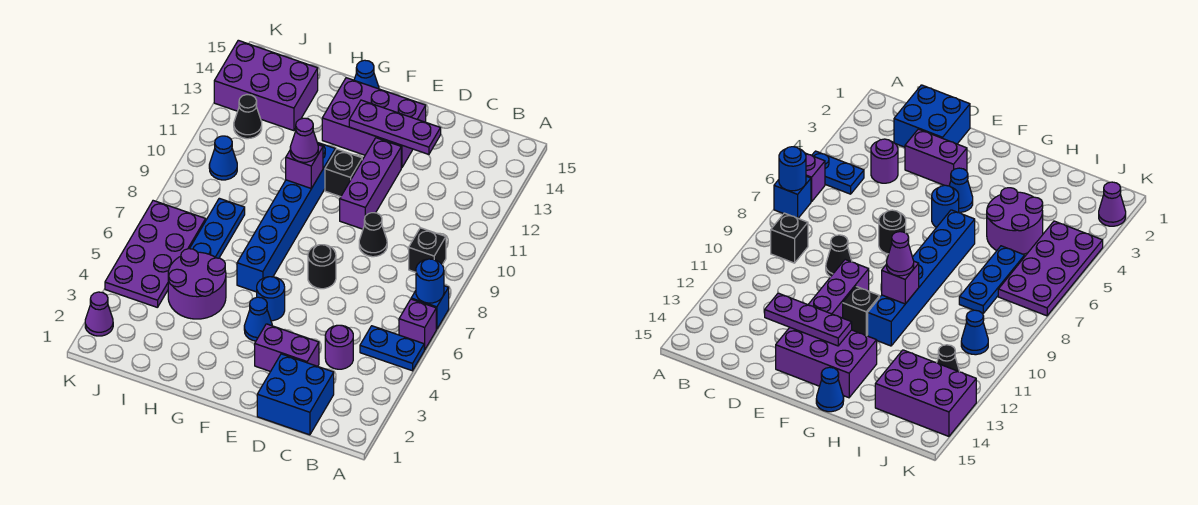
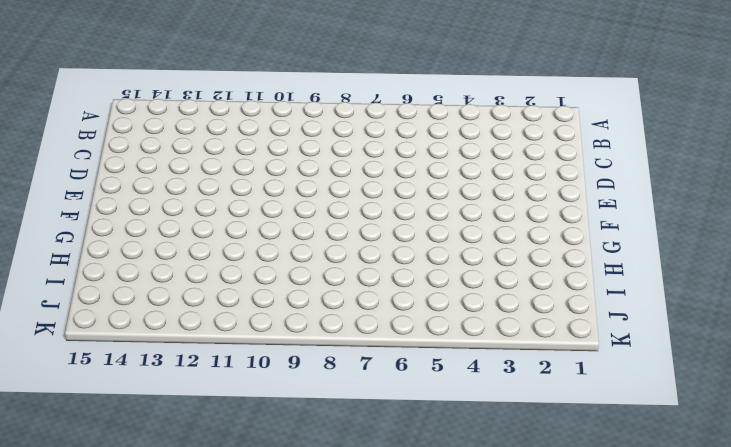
none -> blue plate A5:B5 level 1
none -> purple brick A6 level 1
none -> blue brick A7 level 1

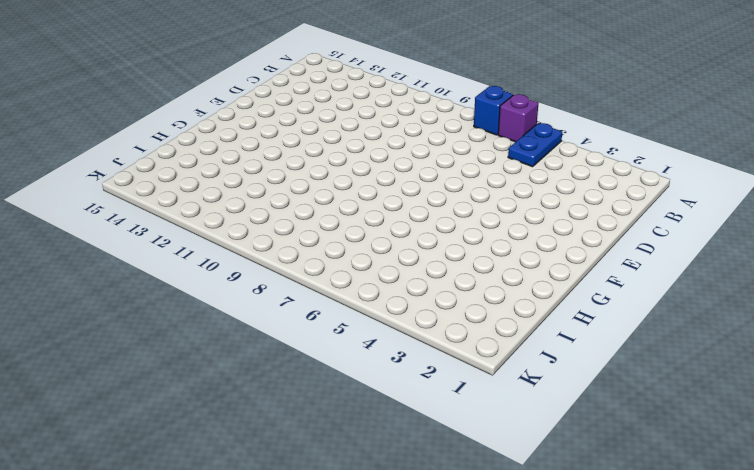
none -> black brick B9 level 1
none -> blue brick C1:D2 level 1
none -> purple round brick C4 level 1

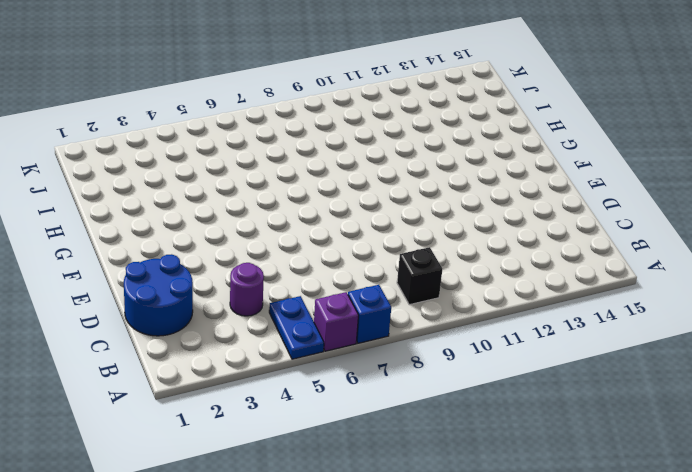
blue round brick C1:D2 level 1 -> blue brick C1:D2 level 1
none -> purple brick D3:E3 level 1
none -> black cone D9 level 1
none -> black round brick E7 level 1

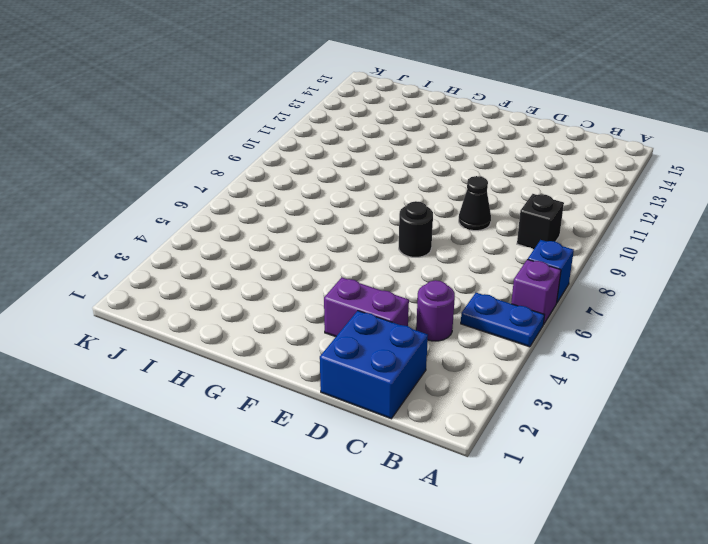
none -> purple brick E10:E12 level 1
none -> purple brick E13:G14 level 1
none -> blue cone F4 level 1

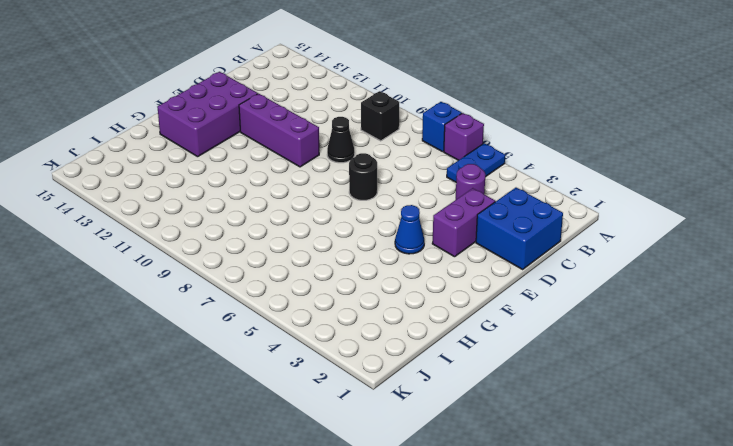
none -> blue round brick F5 level 1
none -> black brick F11 level 1
none -> blue brick G6:G11 level 1

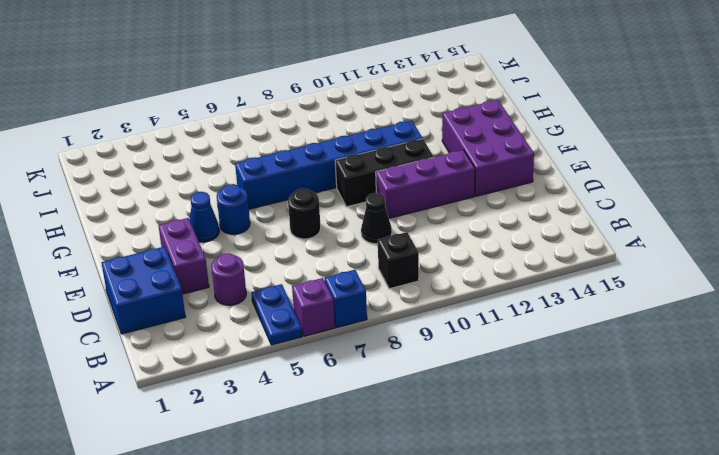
black brick F9:F11 level 1 -> black brick F11 level 1
none -> blue cone G15 level 1
none -> purple round brick H4:I5 level 1
none -> blue plate I6:I8 level 1

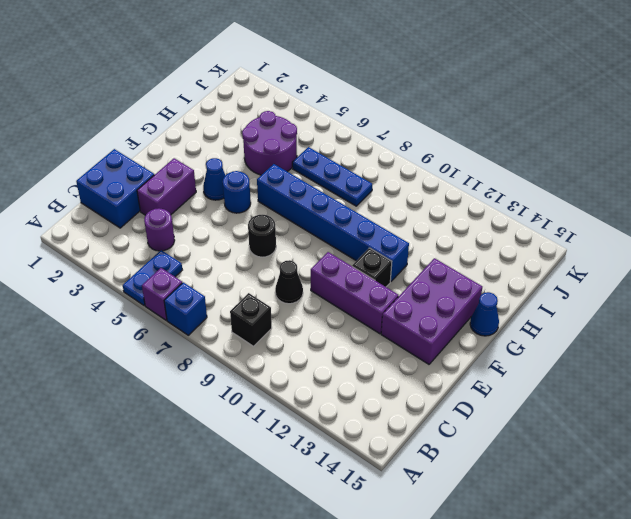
none -> purple brick I13:K14 level 1
none -> purple plate J4:K7 level 1
none -> blue cone J10 level 1

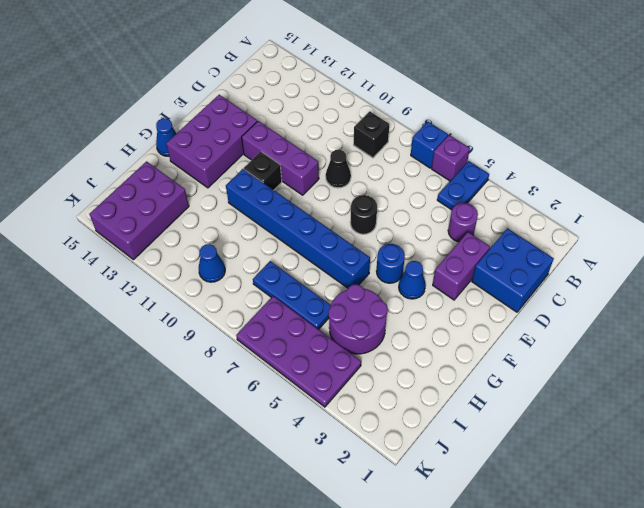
none -> black cone J12 level 1
none -> purple cone K2 level 1
none -> blue round brick A7 level 2

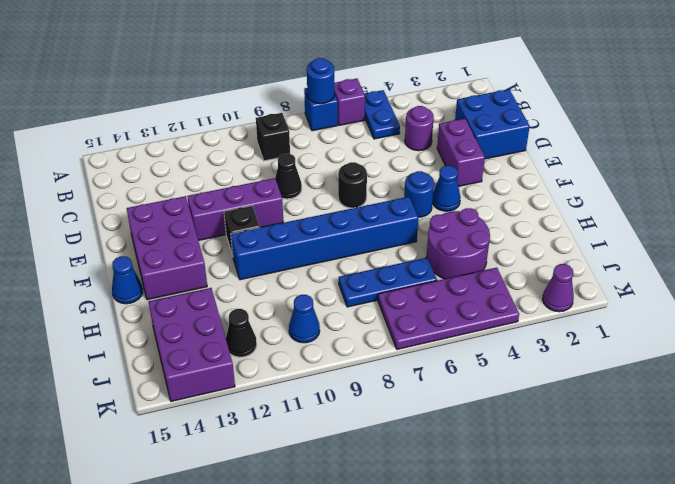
none -> purple plate D13:F13 level 2
none -> purple brick G10 level 2
none -> purple cone G10 level 3

